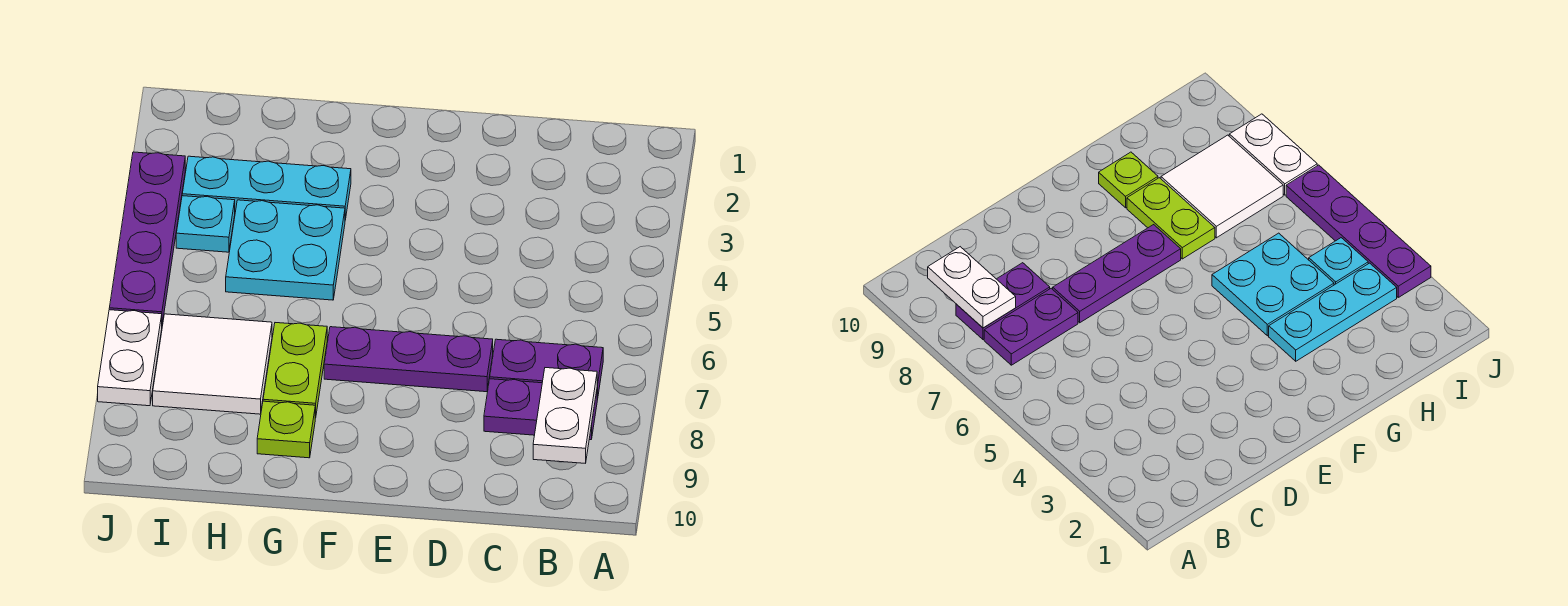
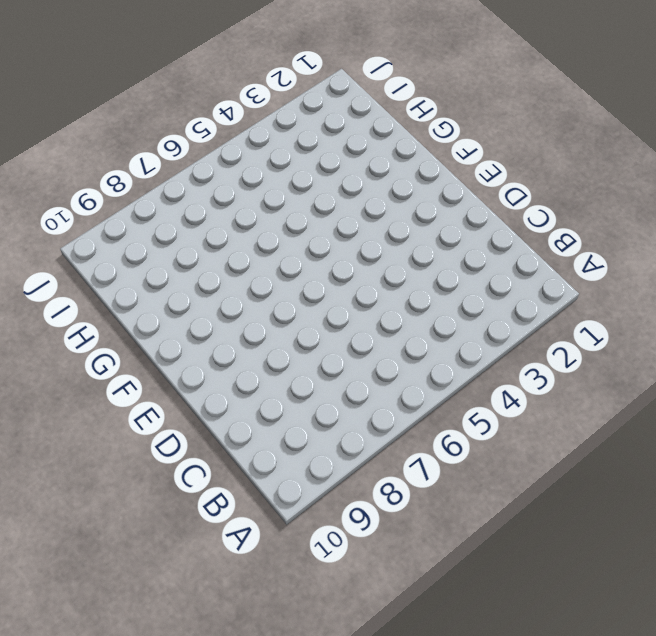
none -> purple plate B7:C7 level 1
none -> purple plate B8:C8 level 1
none -> purple plate D7:F7 level 1

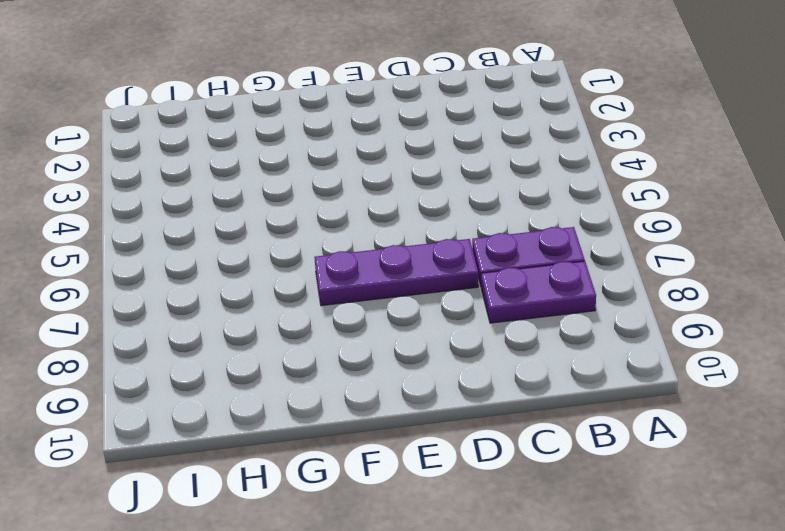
none -> cyan plate G3:I3 level 1
none -> cyan plate G4:H5 level 1
none -> lime plate G7:G8 level 1

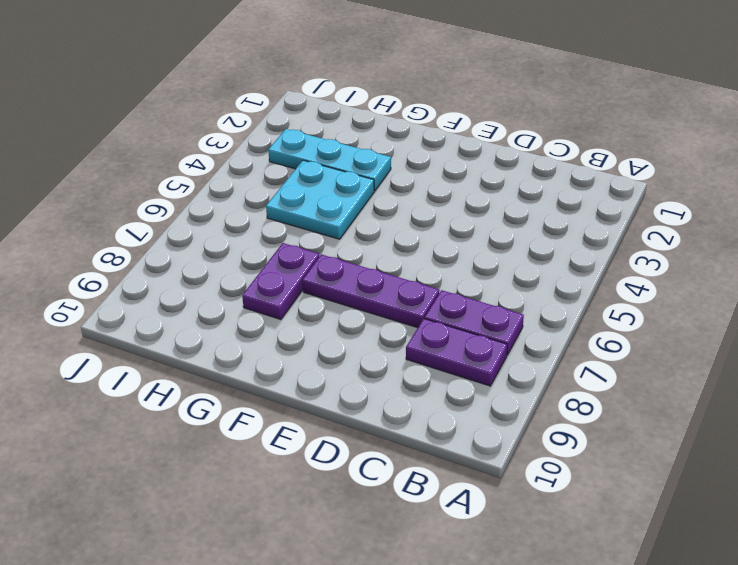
purple plate G7:G8 level 1 -> lime plate G7:G8 level 1
none -> lime plate G9 level 1
none -> white tile H7:I8 level 1
none -> cyan plate I4 level 1

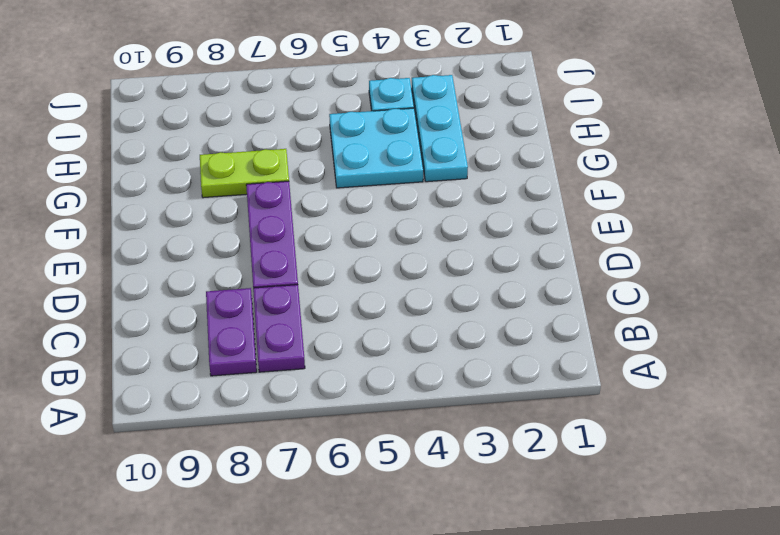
none -> lime plate G9 level 1
none -> white tile H7:I8 level 1
none -> purple plate J3:J6 level 1

